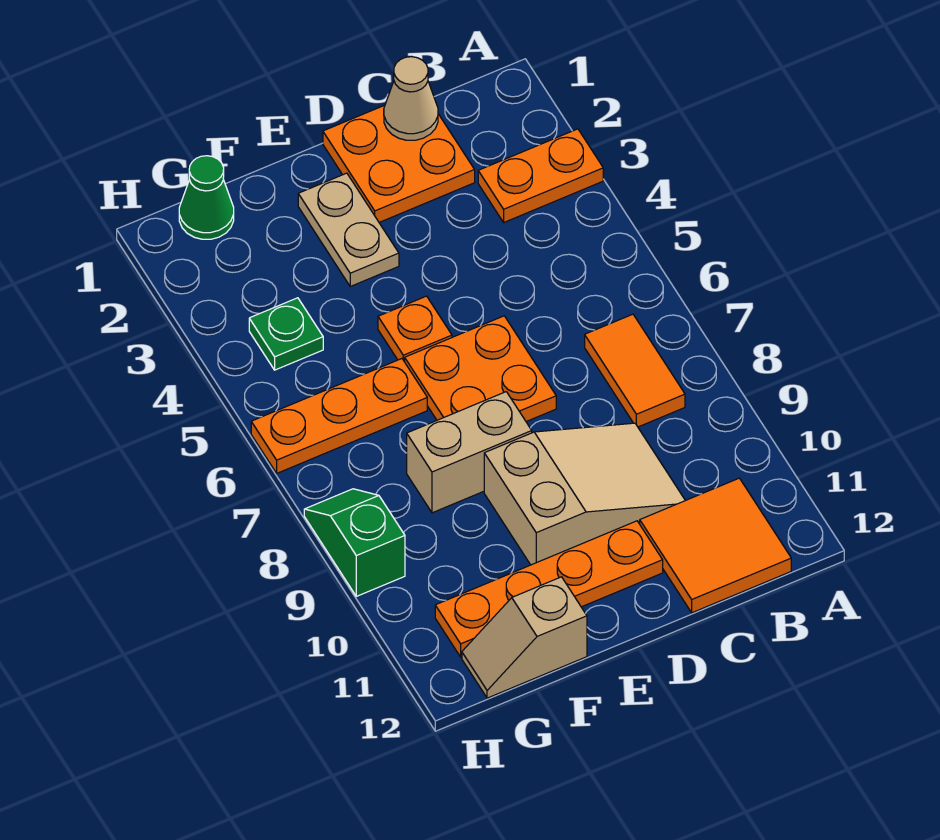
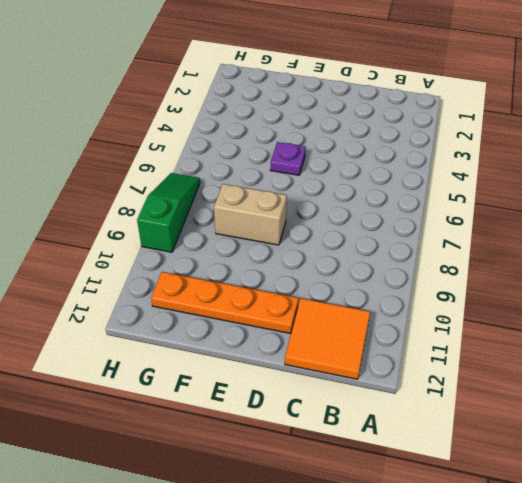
purple plate E5 level 1 -> orange plate E5 level 1
green slope H7:H9 level 1 top 9 -> green slope H8:H9 level 1 top 9
none -> orange plate A3:B3 level 1
none -> orange tile B7:B8 level 1
none -> orange plate C1:D2 level 1

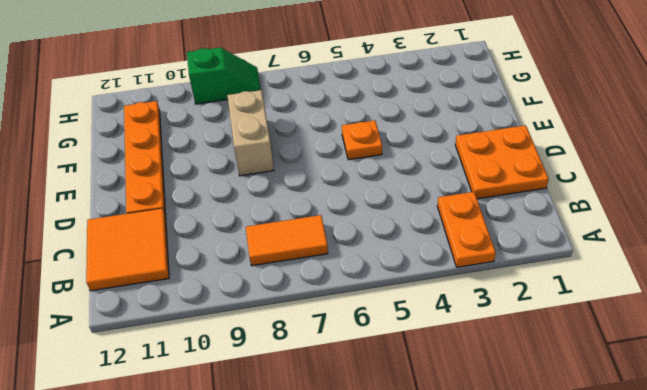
none -> tan slope C9:E10 level 1 top E
none -> orange plate D6:E7 level 1
none -> tan plate E2:E3 level 1

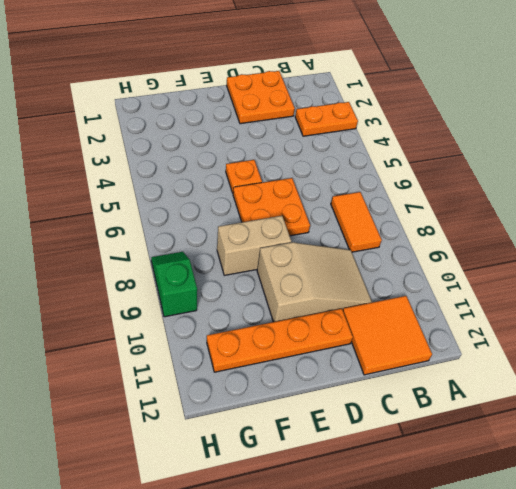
none -> tan plate E2:E3 level 1
none -> orange plate F6:H6 level 1
none -> tan slope F12:G12 level 1 top F

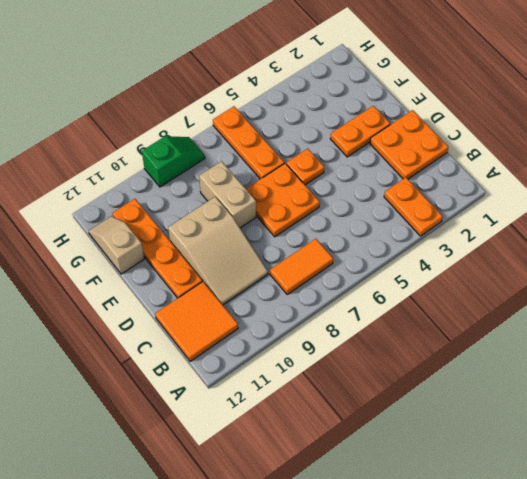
orange plate E2:E3 level 1 -> tan plate E2:E3 level 1
none -> green cone G1 level 1
none -> green plate G4 level 1
none -> tan cone C1 level 2

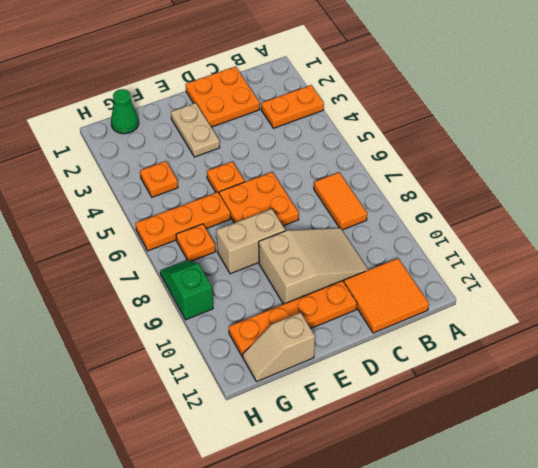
orange plate G4 level 1 -> green plate G4 level 1
orange plate G7 level 1 -> none
none -> tan cone C1 level 2

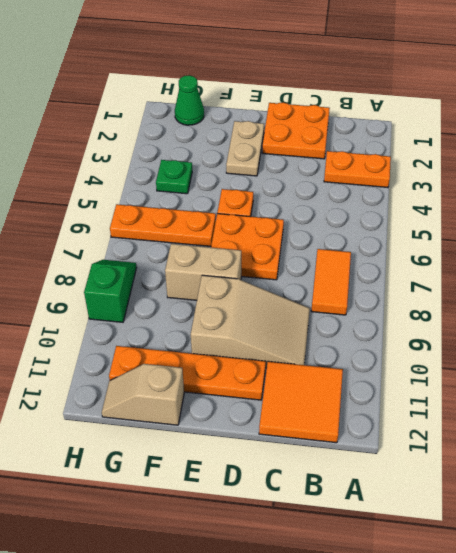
none -> tan cone C1 level 2

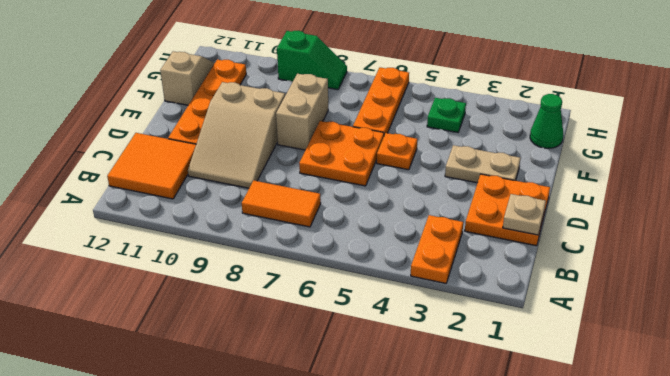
tan plate C1 level 2 -> tan cone C1 level 2

